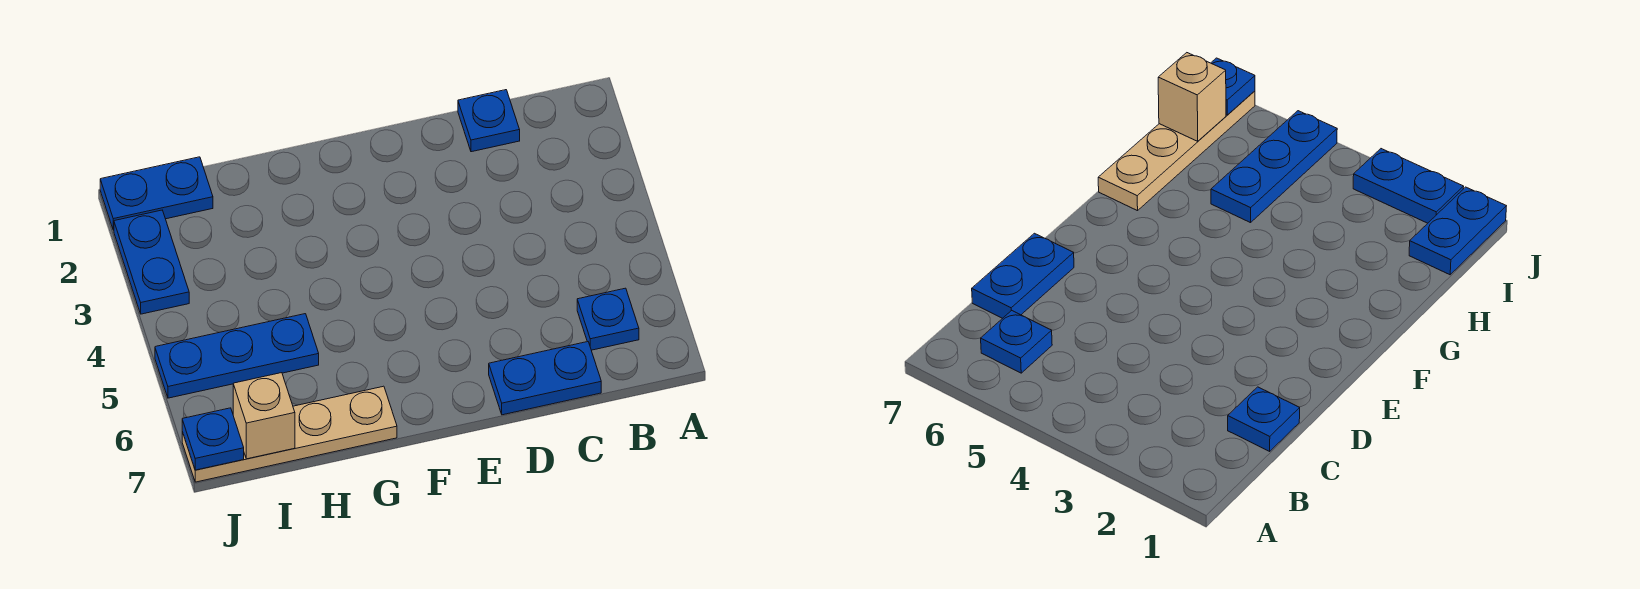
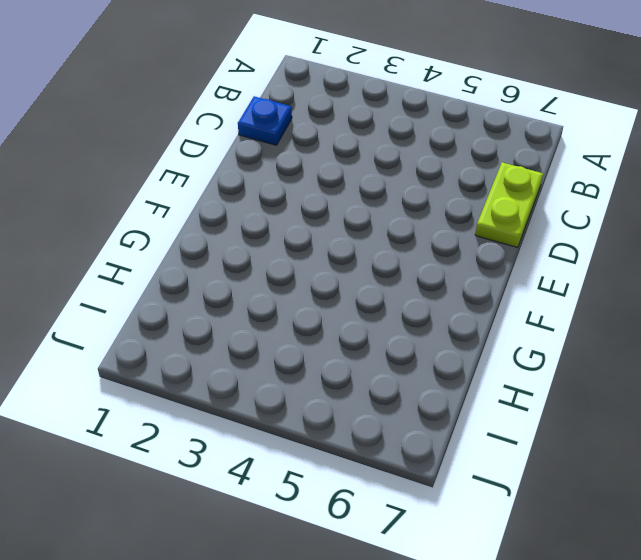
lime plate C7:D7 level 1 -> blue plate C7:D7 level 1
none -> blue plate B6 level 1
none -> tan plate G7:J7 level 1

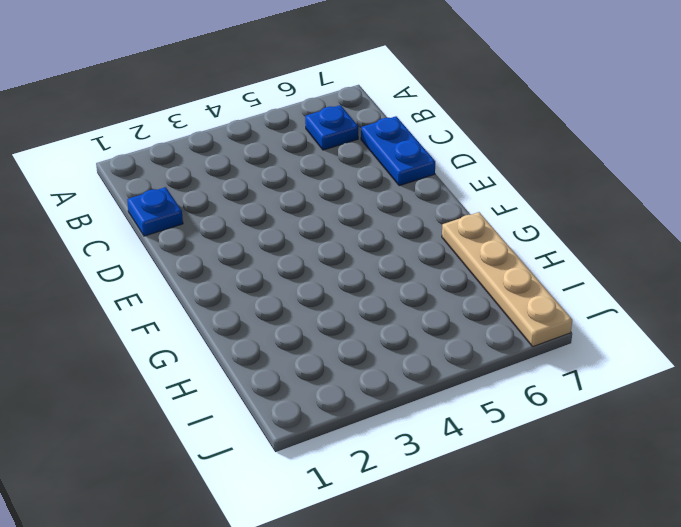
none -> blue plate H5:J5 level 1
none -> blue plate I1:J1 level 1

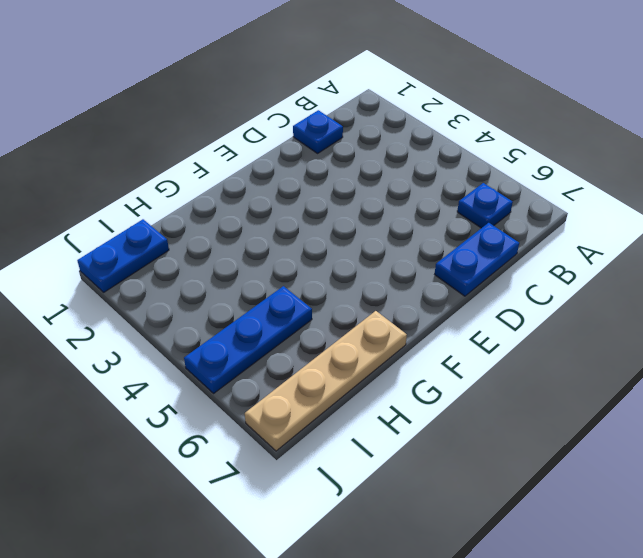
none -> blue plate J2:J3 level 1
none -> tan brick I7 level 2

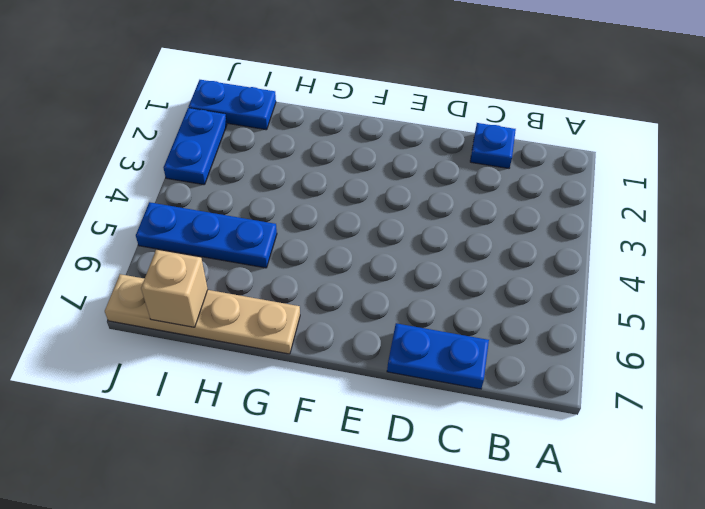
none -> blue plate B6 level 1
none -> blue plate J7 level 2

